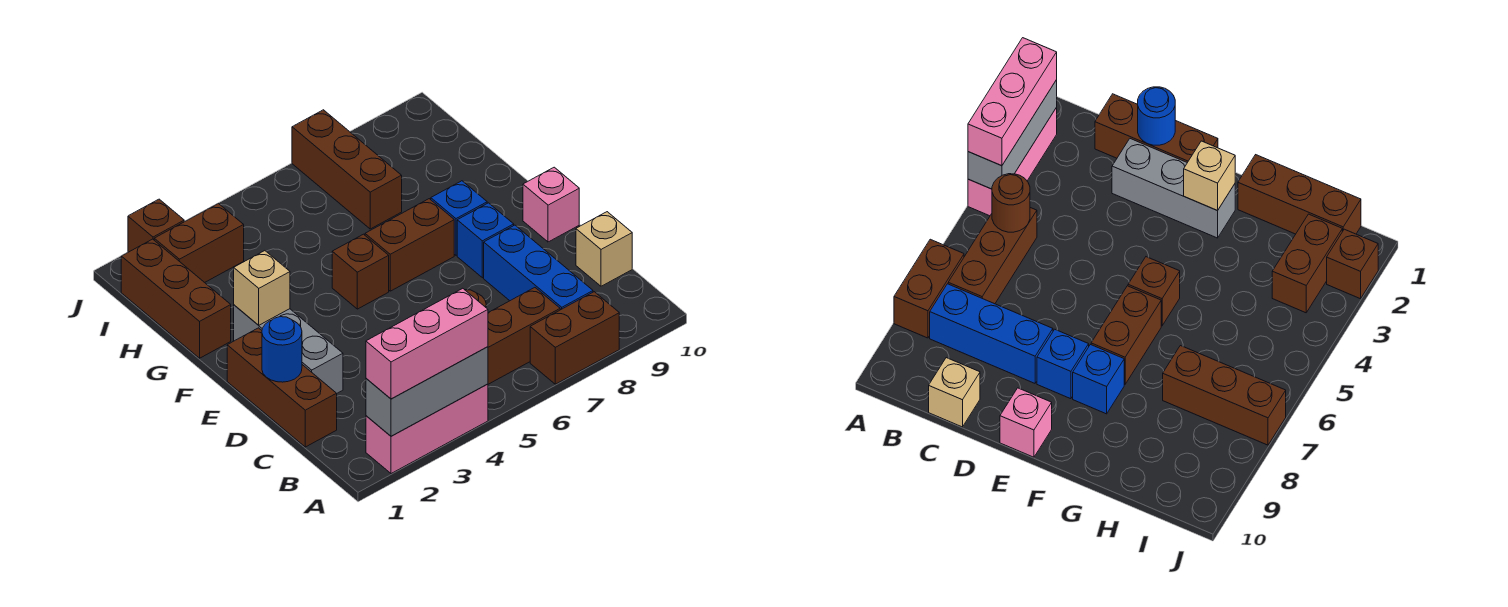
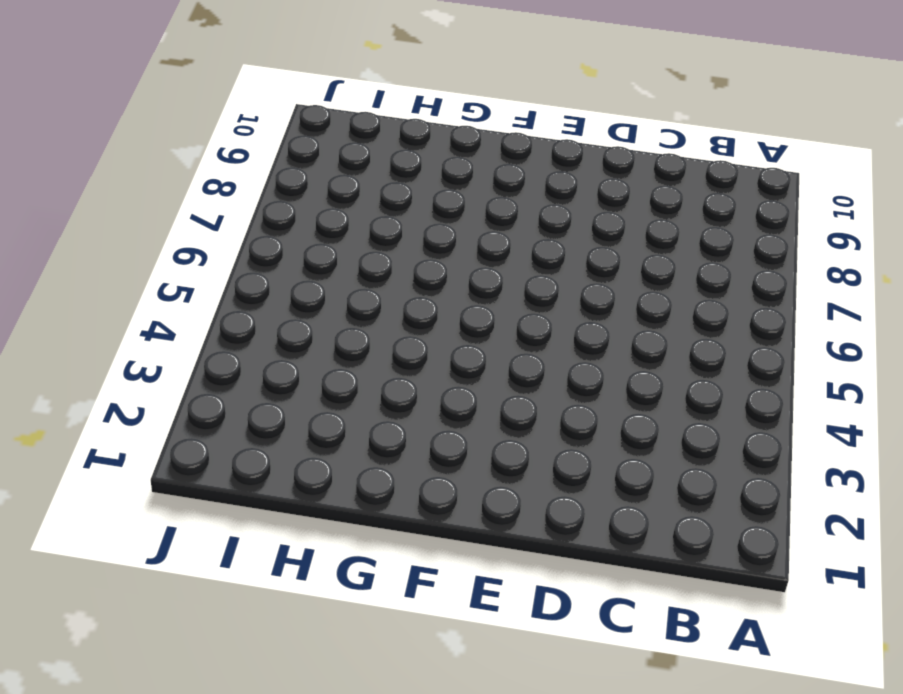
none -> pink brick A2:A4 level 1
none -> brown brick A7:A8 level 1
none -> brown brick B5:B7 level 1

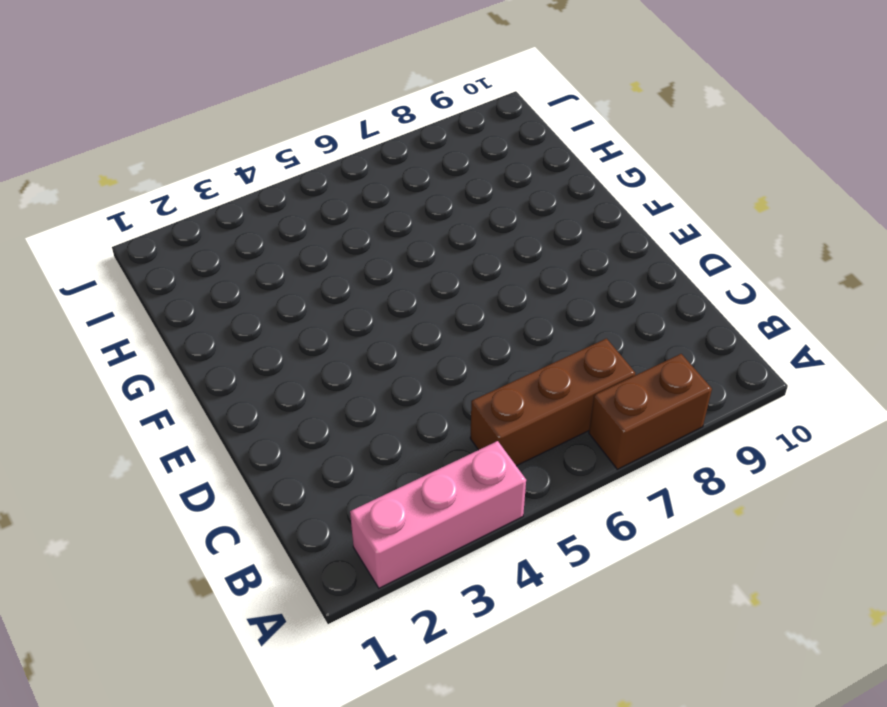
none -> blue brick B8:D8 level 1
none -> brown brick C1:E1 level 1
none -> tan brick C10 level 1

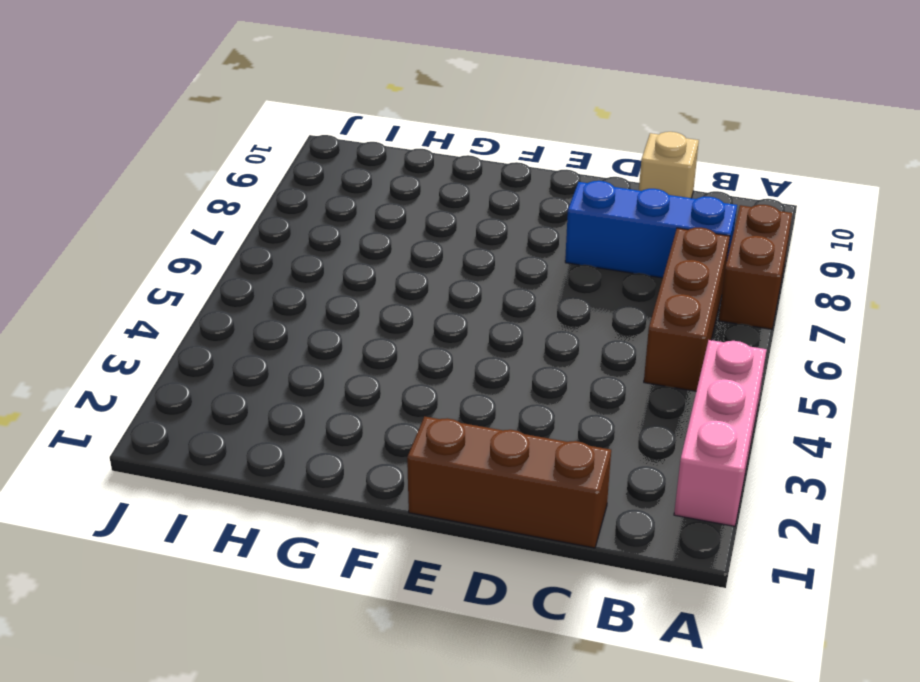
none -> grey brick D2:F2 level 1
none -> blue brick E8 level 1
none -> pink brick E10 level 1

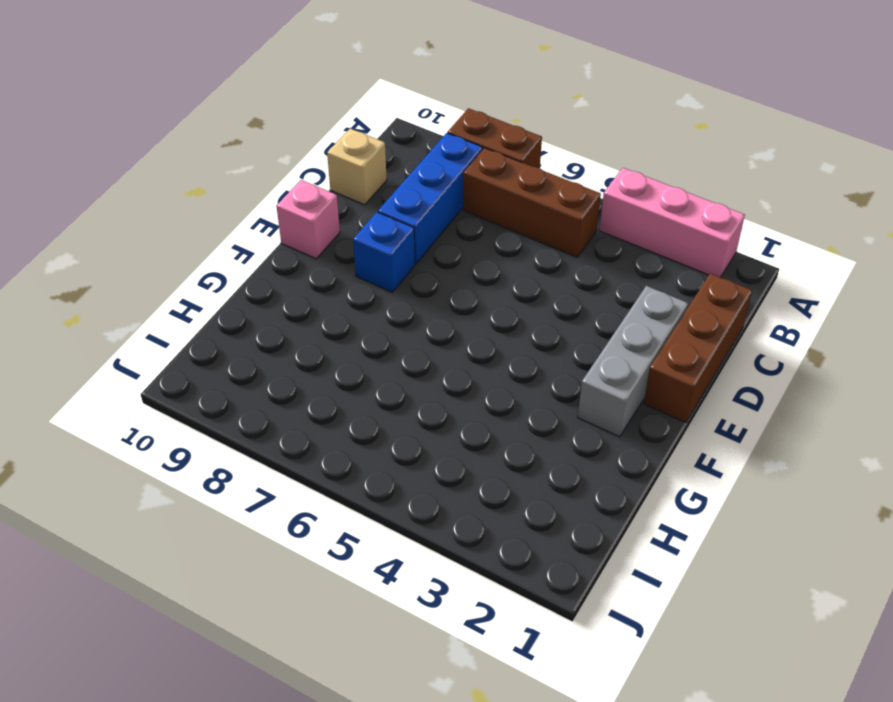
none -> brown brick F5 level 1
none -> brown brick F6:F7 level 1
none -> blue brick F8 level 1

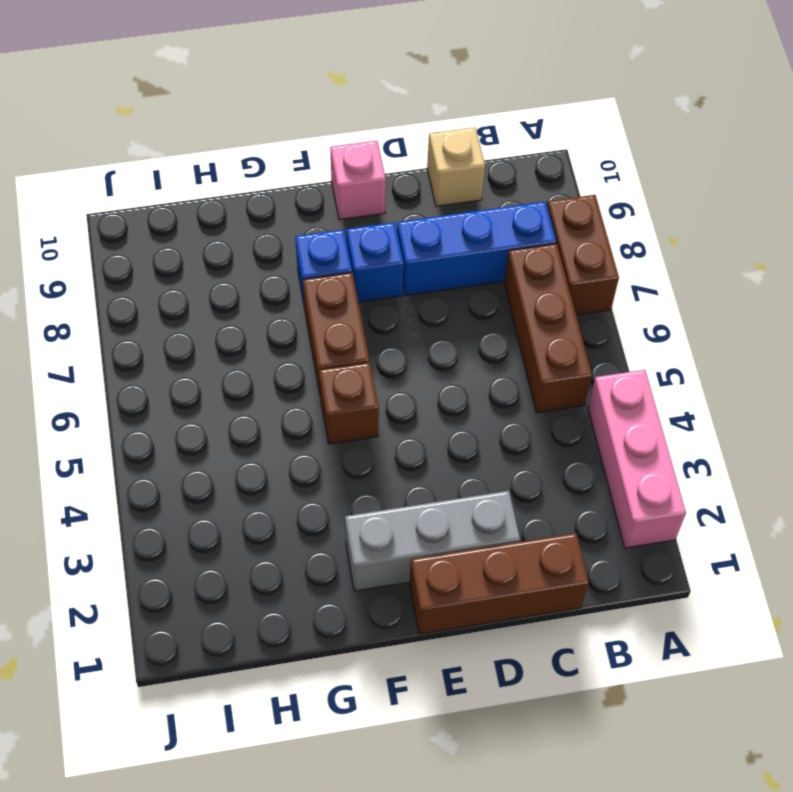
none -> brown brick G1:I1 level 1
none -> brown brick H7:J7 level 1
none -> brown brick I2:I3 level 1

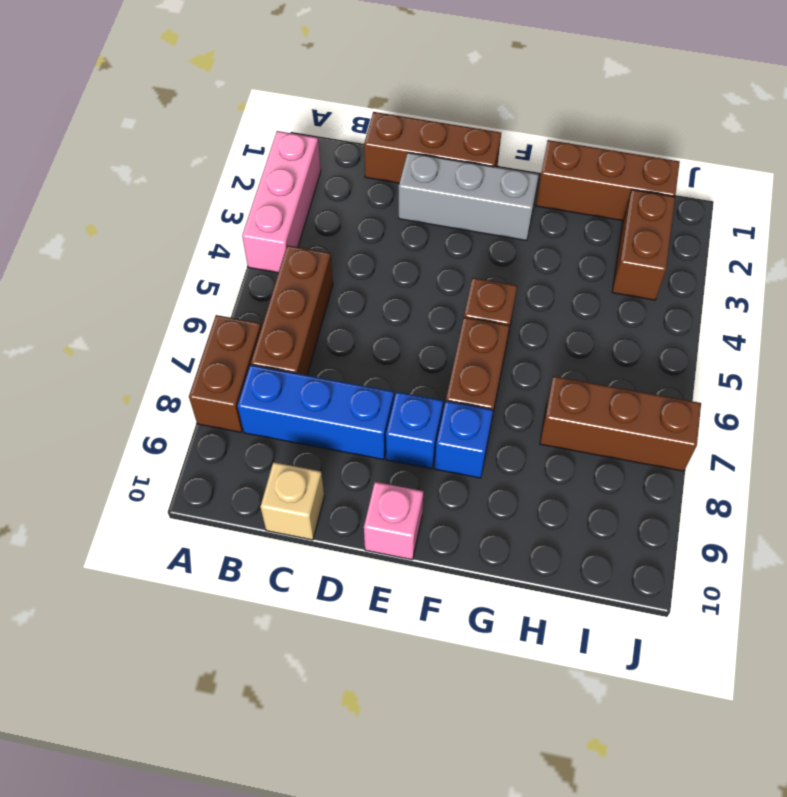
none -> brown brick J2 level 1
none -> grey brick A2:A4 level 2
none -> brown round brick B5 level 2

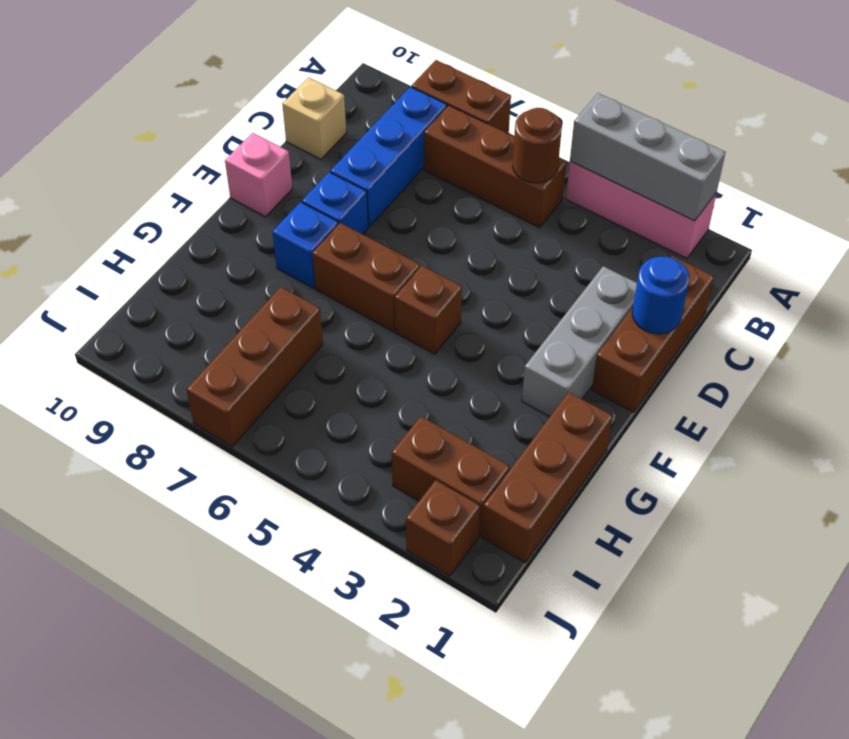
none -> tan brick F2 level 2
none -> pink brick A2:A4 level 3

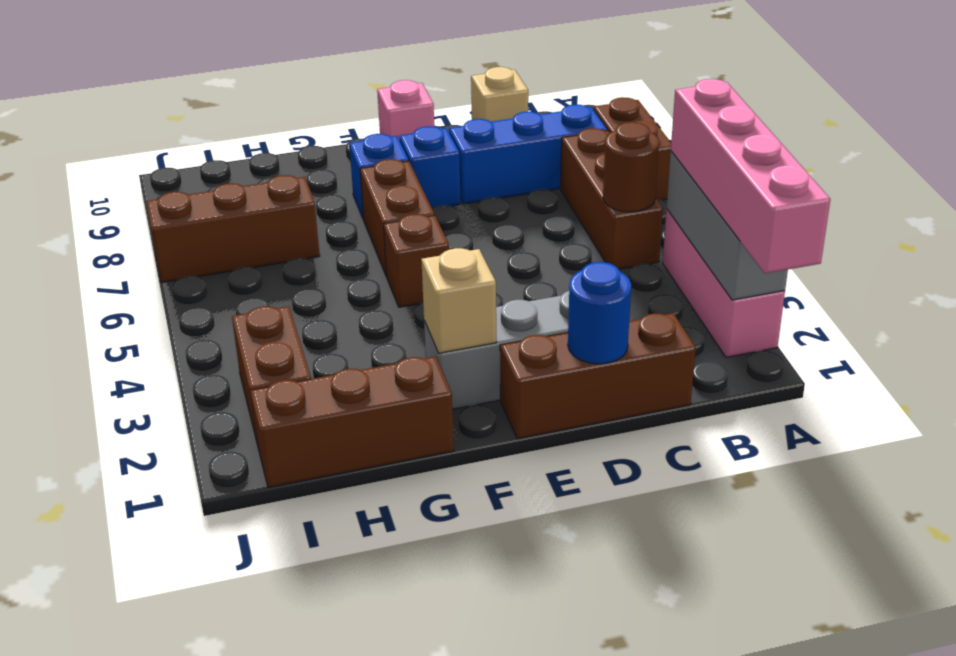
pink brick A1:A4 level 3 -> pink brick A2:A4 level 3
none -> brown brick J2 level 1

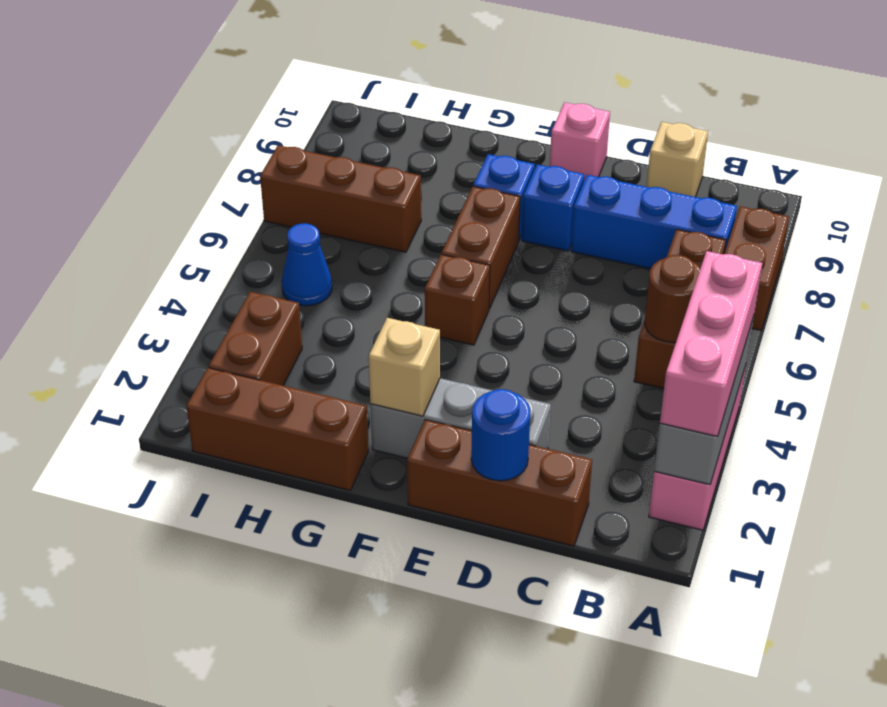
blue cone I5 level 1 -> none
none -> brown brick J2 level 1

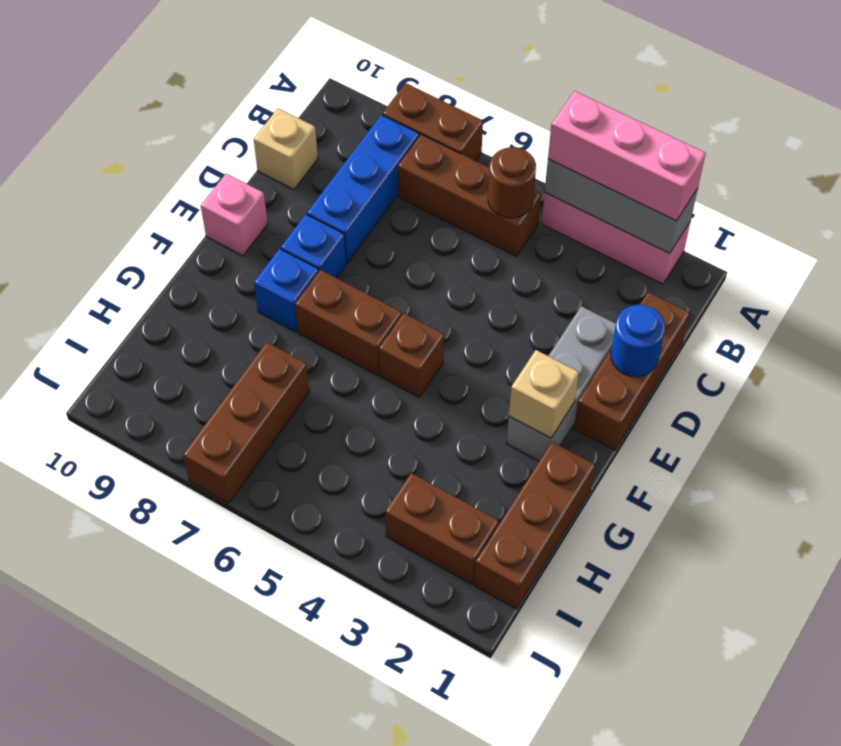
none -> brown brick J2 level 1

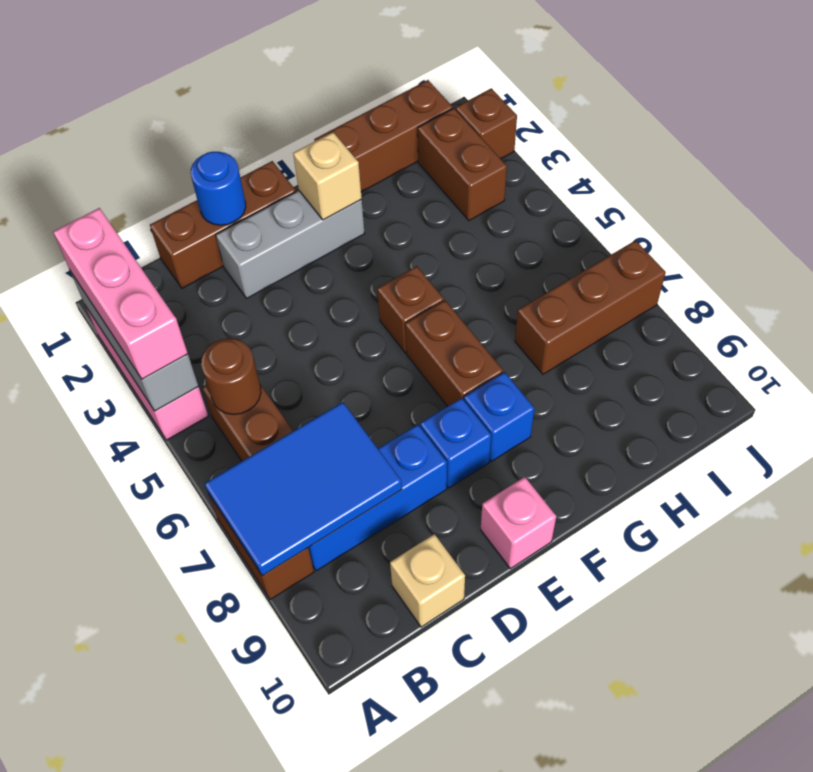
blue tile A7:C8 level 2 -> none

